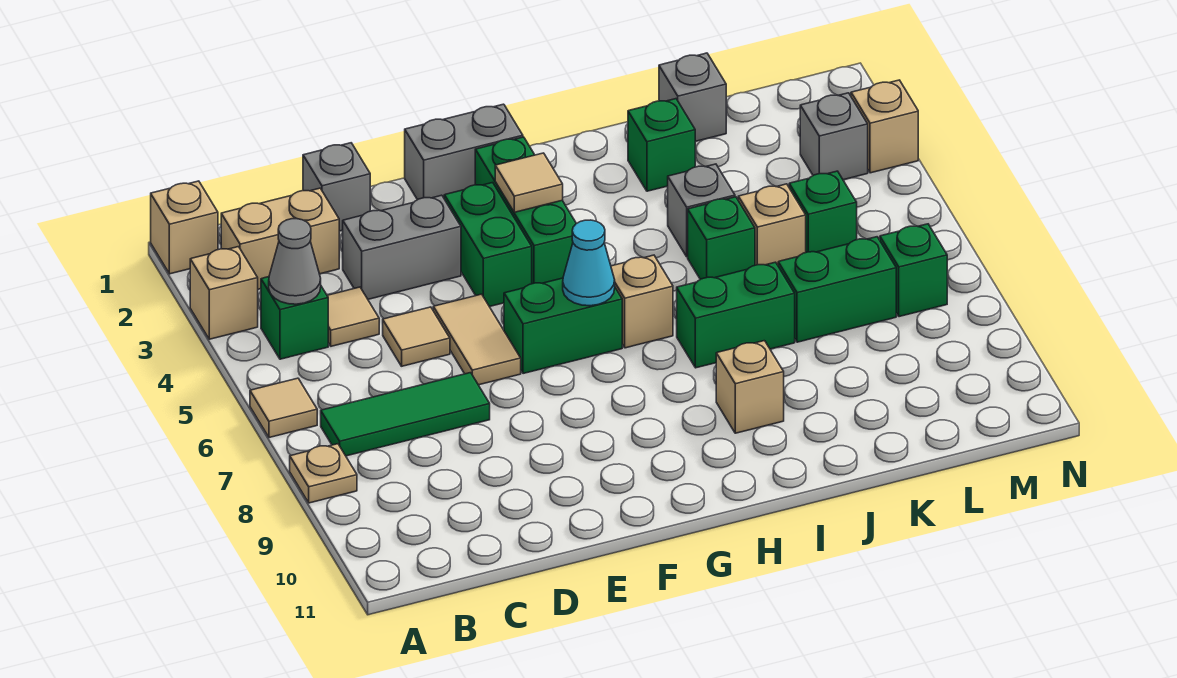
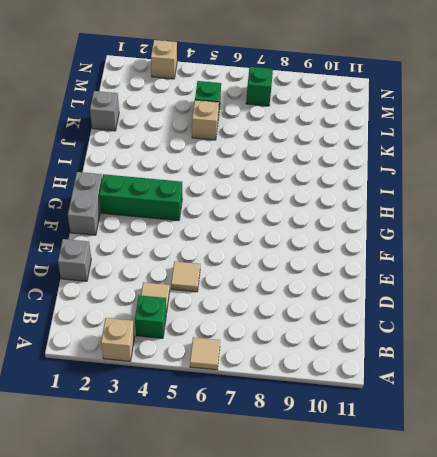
none -> tan brick A1 level 1
none -> tan plate A8 level 1
none -> tan brick B2:C2 level 1
none -> green tile B7:D7 level 1

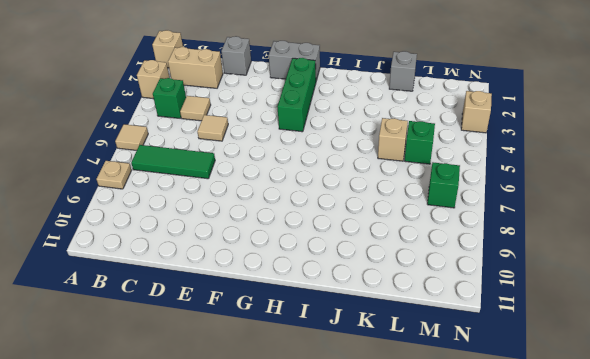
none -> grey brick D3:E3 level 1
none -> tan tile E5:E6 level 1
none -> green brick F3:F4 level 1
none -> green brick F6:G6 level 1

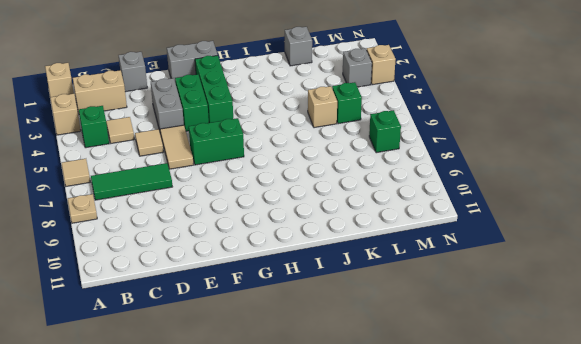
grey brick E3:E4 level 1 -> grey brick D3:E3 level 1
none -> tan brick H6 level 1
none -> green brick I7:J7 level 1
none -> tan brick I9 level 1
none -> green brick J2 level 1

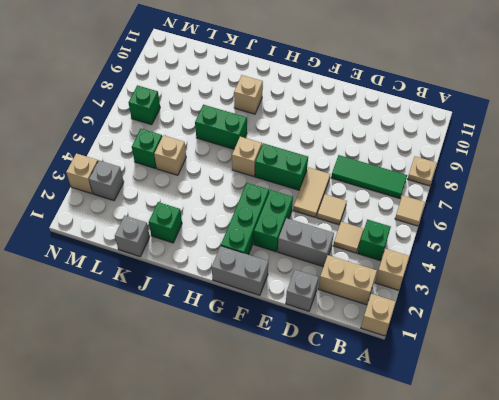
none -> grey brick J4 level 1
none -> green brick J5 level 1
none -> green brick K7:L7 level 1
none -> grey cone B4 level 2

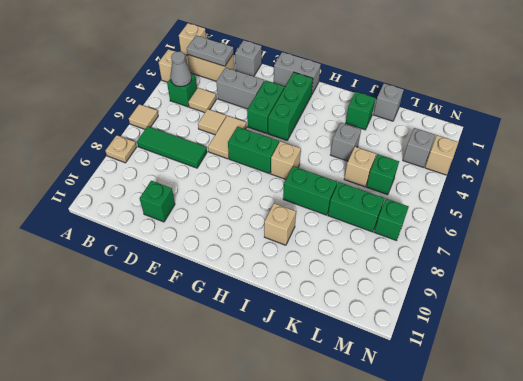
grey plate B2:C2 level 2 -> none
green brick D10 level 1 -> green brick J5 level 1
none -> tan tile G3 level 2
none -> cyan cone G6 level 2

